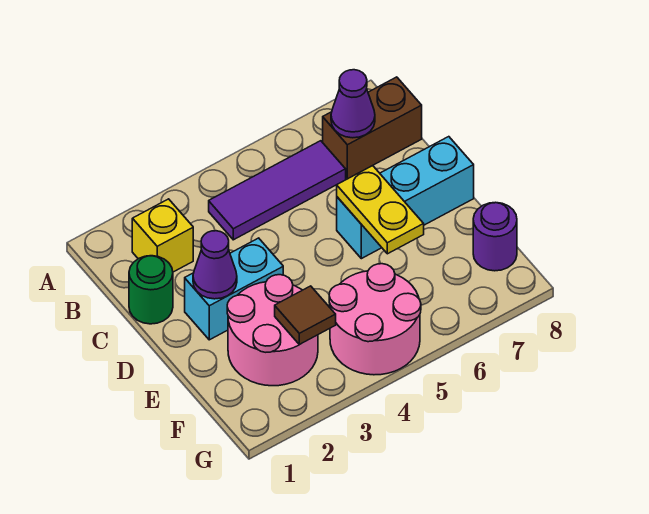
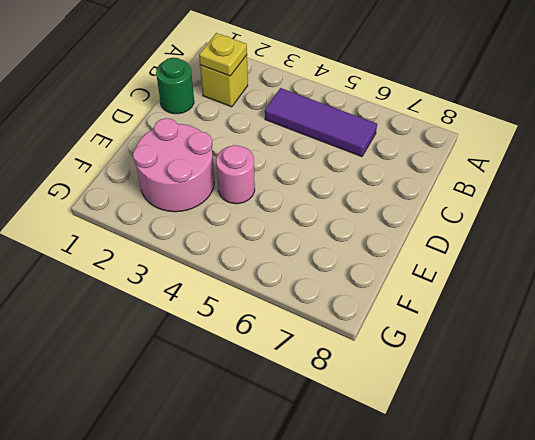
yellow plate B2 level 2 -> none
pink round brick E4 level 1 -> none
none -> brown brick B7:B8 level 1
none -> cyan brick D2:D3 level 1
none -> cyan brick D6:D8 level 1

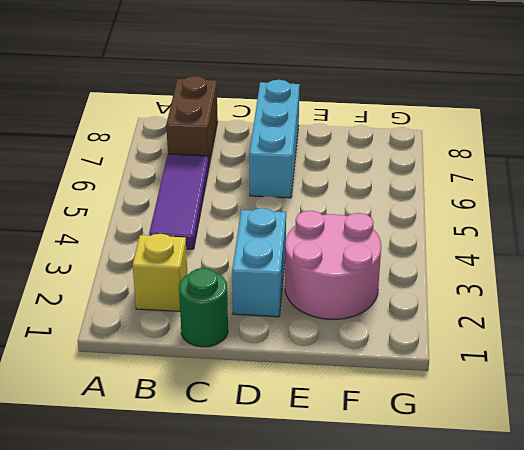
none -> pink round brick F4:G5 level 1
none -> purple round brick F8 level 1
none -> purple cone B7 level 2

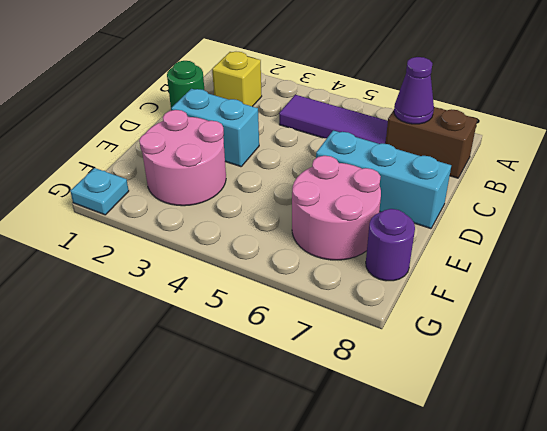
pink round brick E6:F7 level 1 -> pink round brick F4:G5 level 1
cyan plate G1 level 1 -> none
none -> purple cone D2 level 2
none -> yellow plate D6:E6 level 2
none -> brown tile F3 level 2

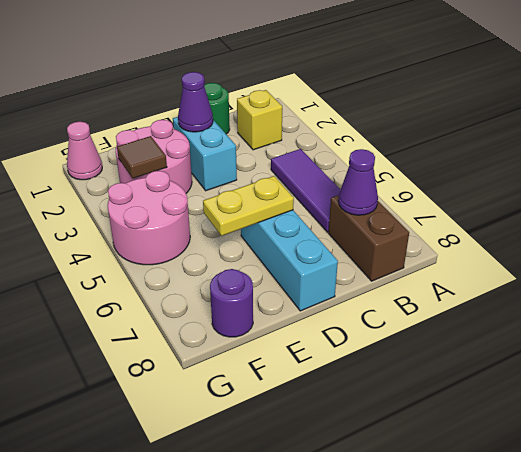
pink cone G1 level 1 -> none

